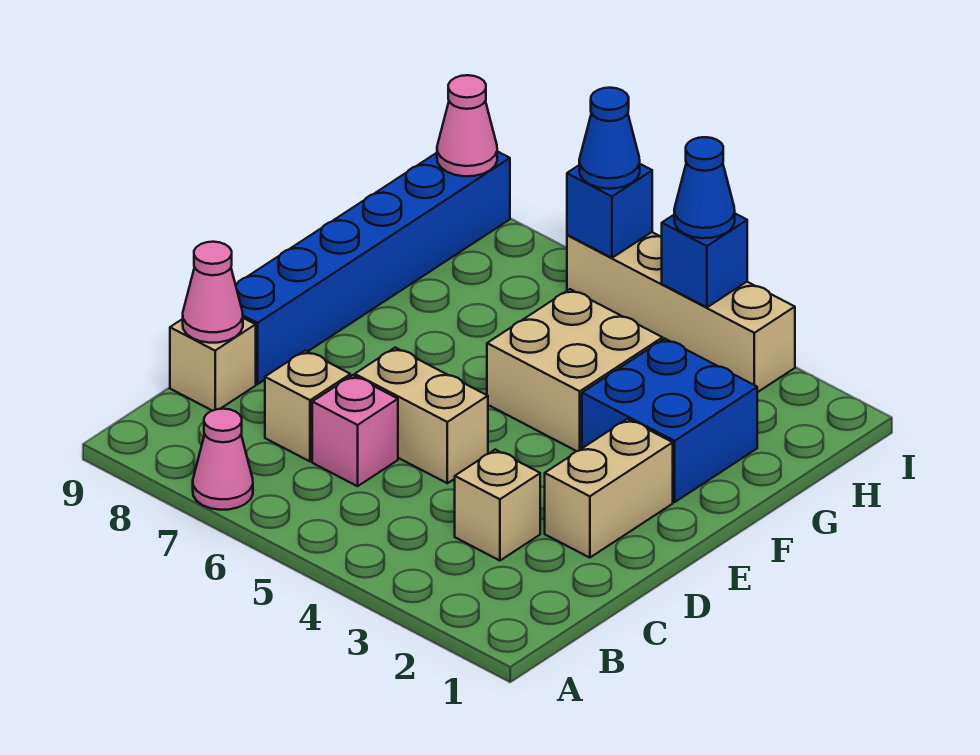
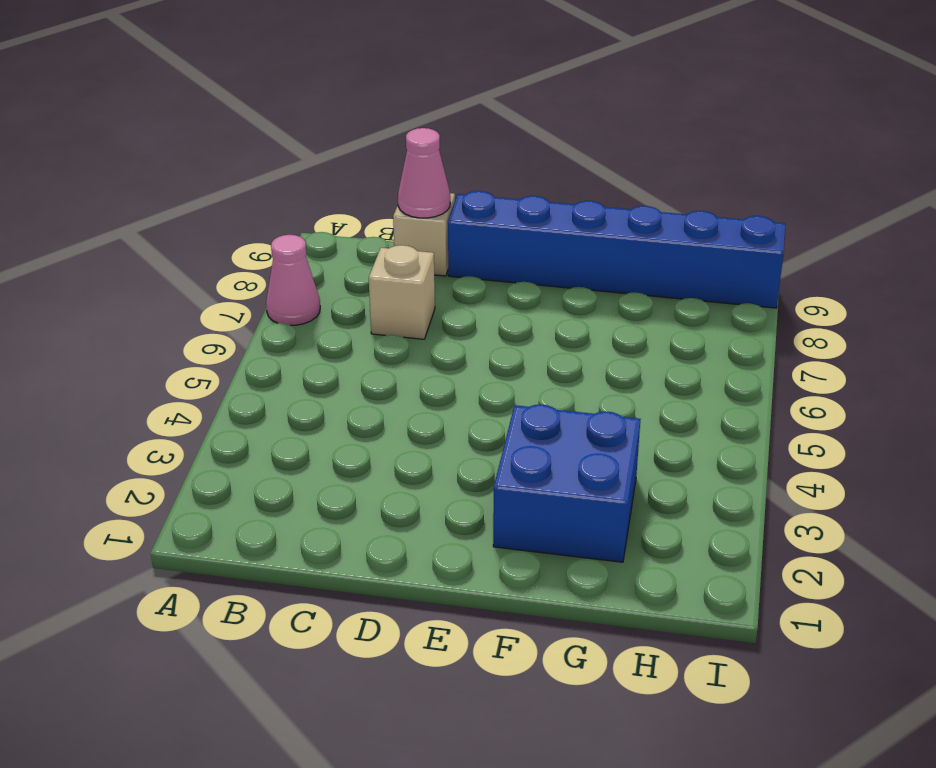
none -> tan brick C3 level 1
none -> pink brick C6 level 1
none -> tan brick D2:E2 level 1

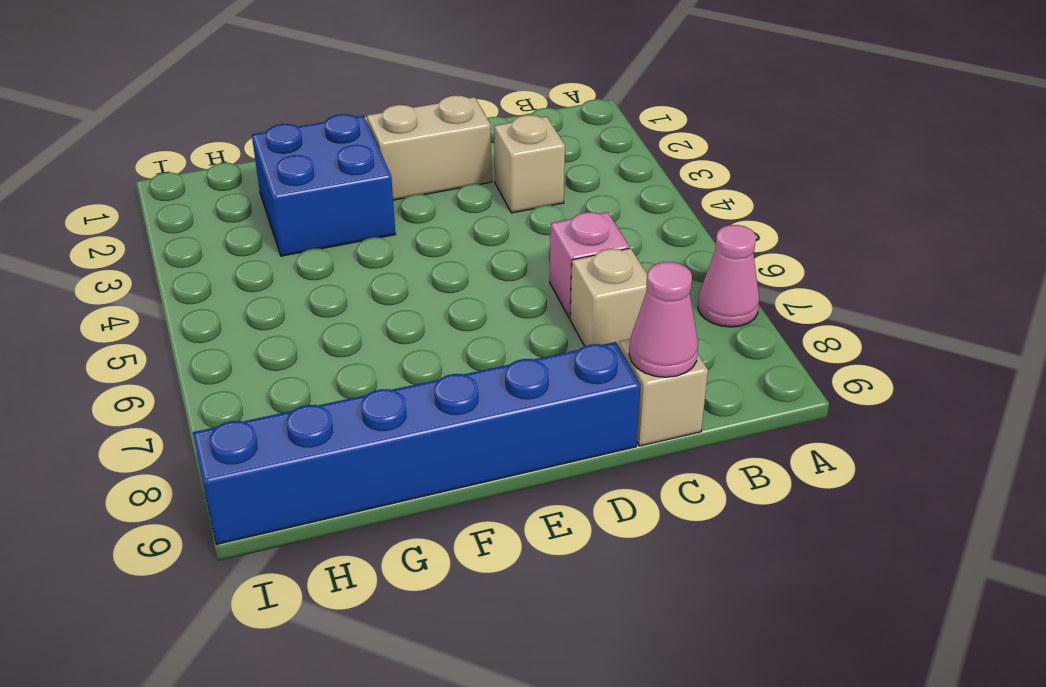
none -> tan brick D5:D6 level 1
none -> tan brick F4:G5 level 1
none -> tan brick I3:I6 level 1

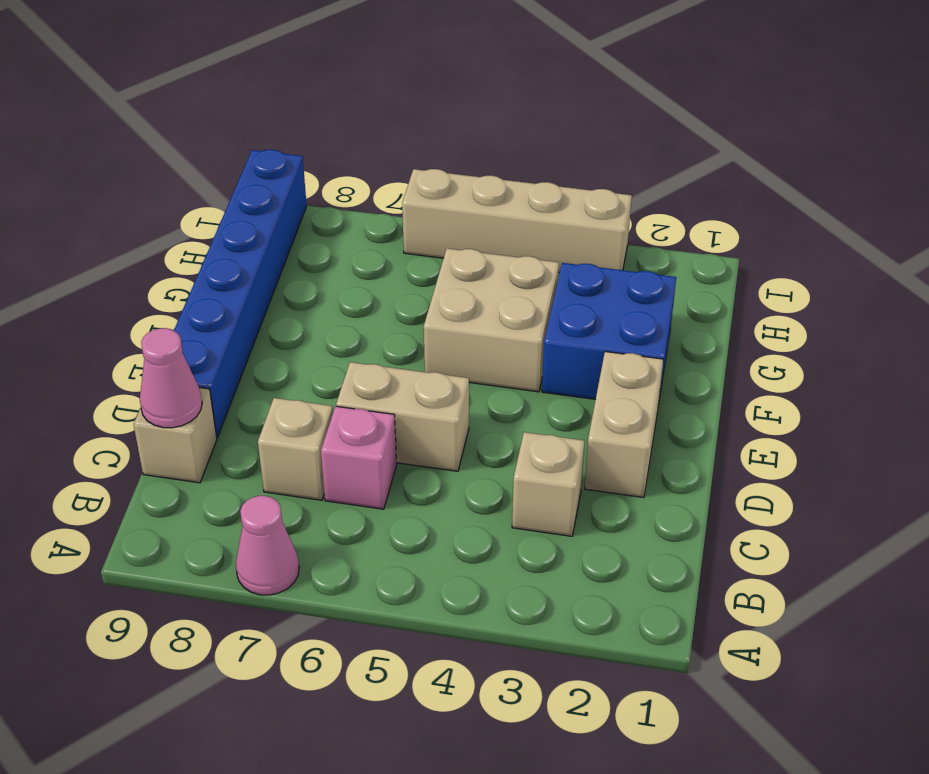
none -> blue brick I4 level 2
none -> blue brick I6 level 2
none -> pink cone I9 level 2

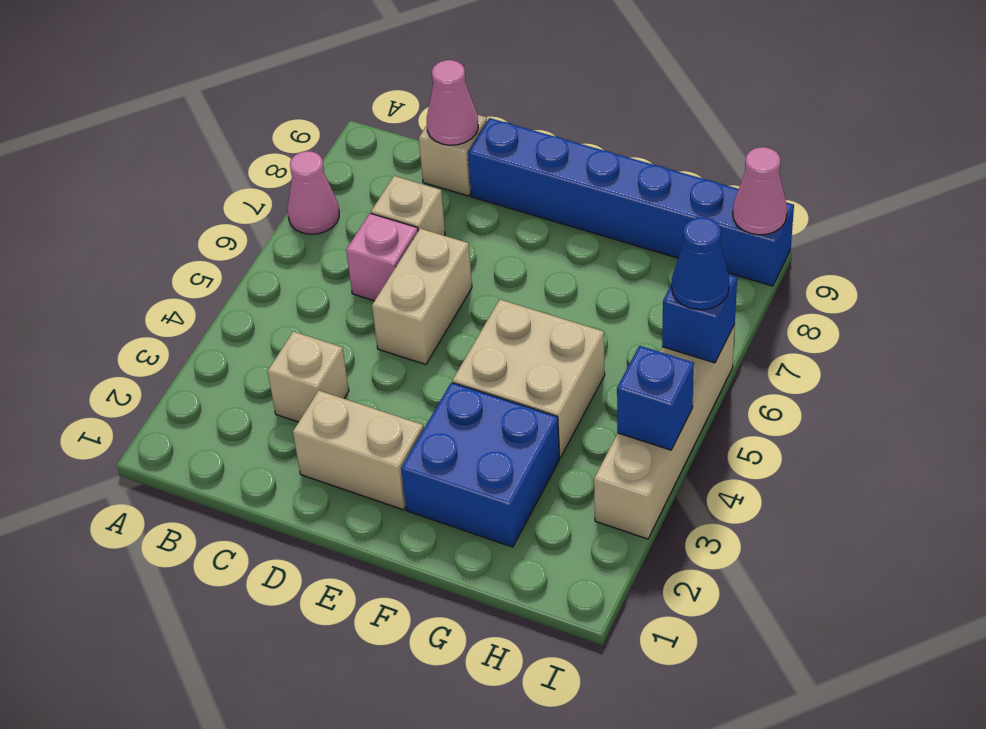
none -> blue cone I4 level 3

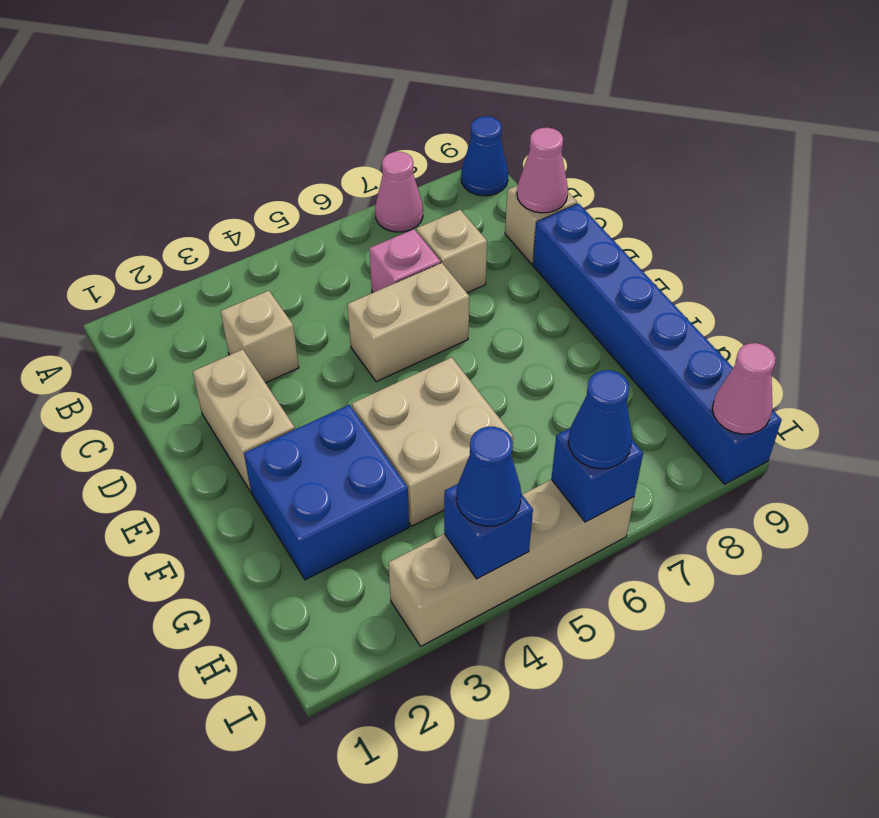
blue cone A9 level 1 -> none

